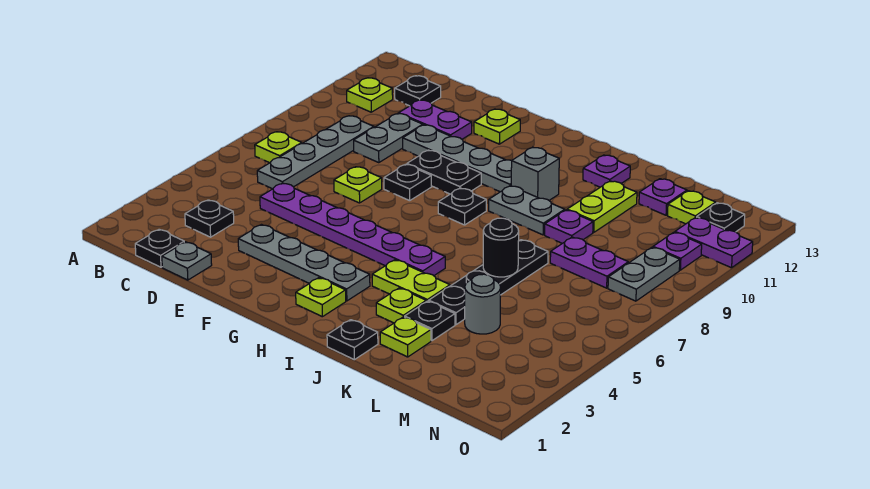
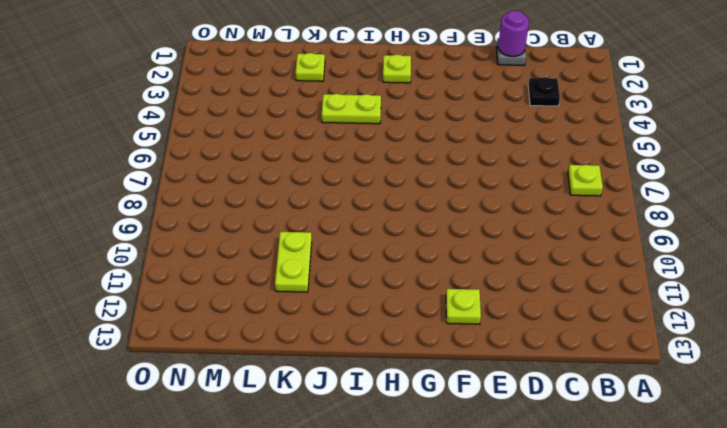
purple round brick D1 level 2 -> none
none -> lime plate B11 level 1
none -> black plate C1 level 1
none -> grey plate C6:C9 level 1
none -> black plate C12 level 1

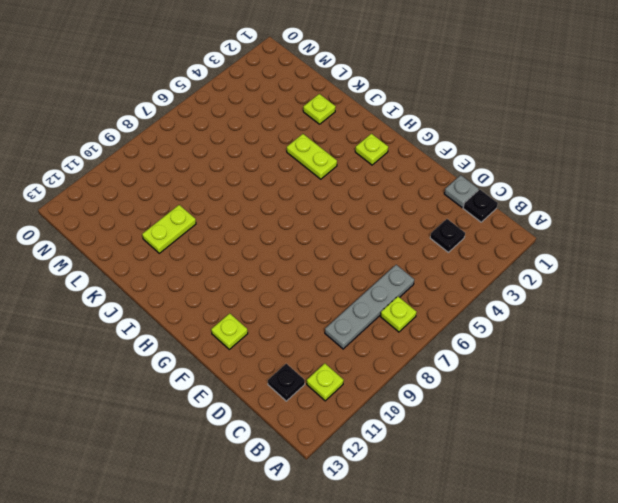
none -> purple plate D5:I5 level 1
none -> grey plate D9:D10 level 1
none -> purple plate D11:E11 level 1
none -> grey plate E3:H3 level 1

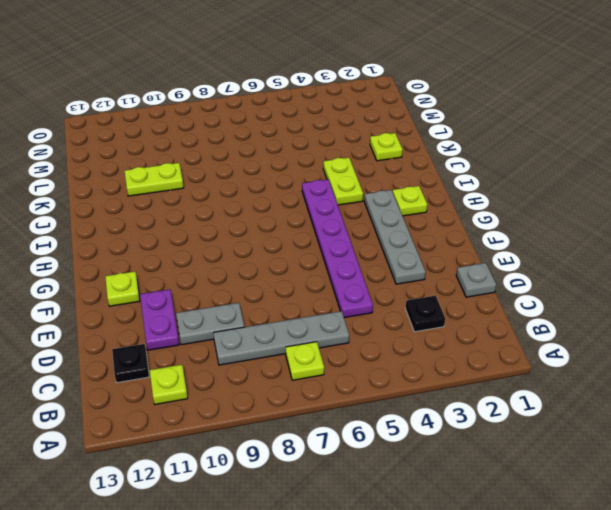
none -> black plate C1 level 1
none -> lime plate E7 level 1
none -> grey plate E10:H10 level 1
none -> black plate F8 level 1

